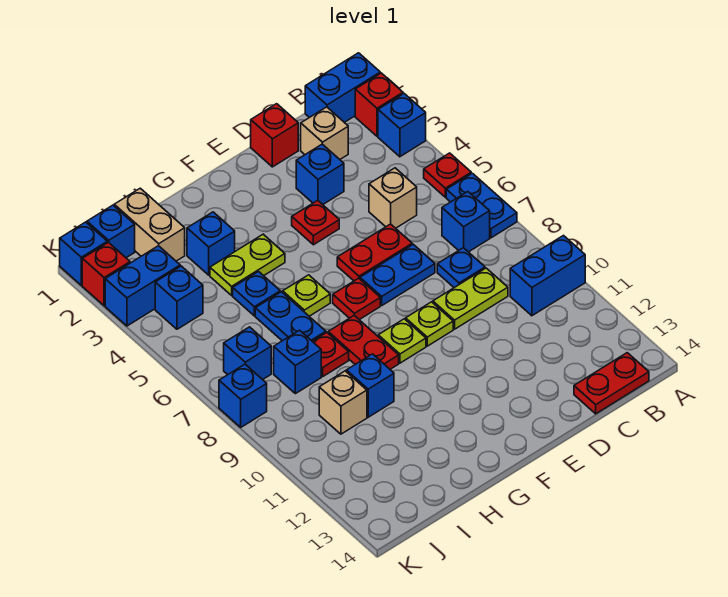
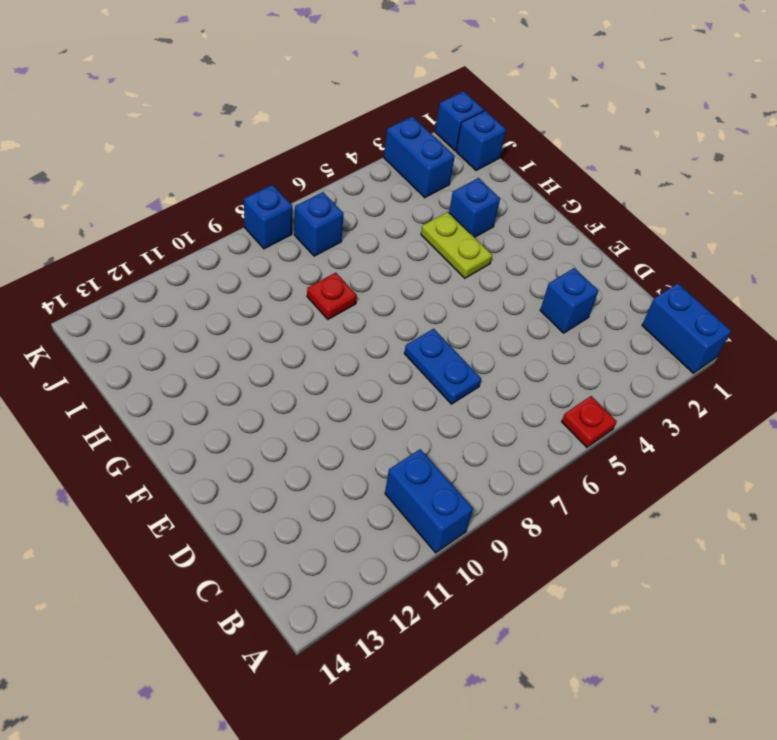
none -> red brick A2 level 1
none -> blue brick A3 level 1
none -> blue plate A6:A7 level 1
none -> blue brick B7 level 1

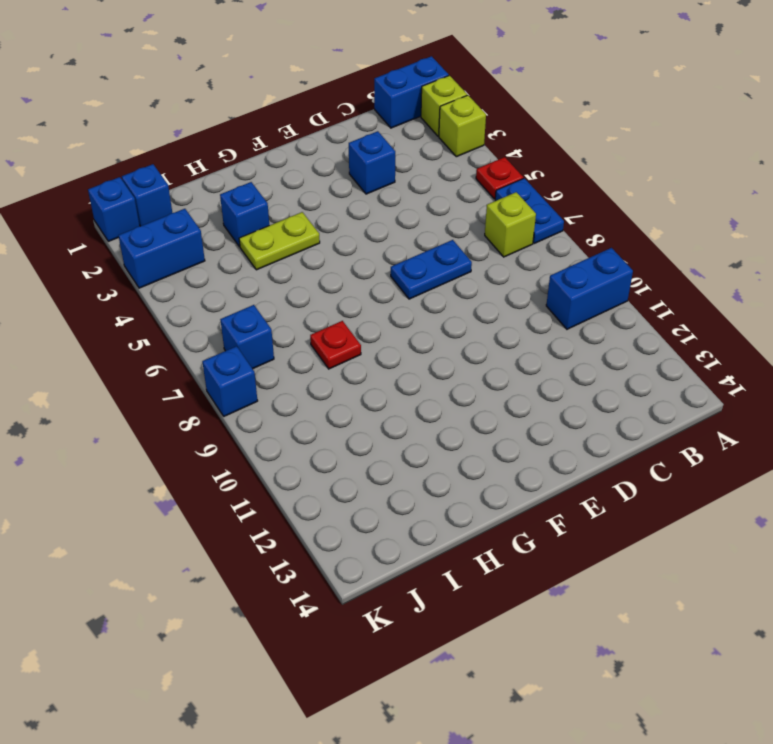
lime brick A2 level 1 -> red brick A2 level 1
lime brick A3 level 1 -> blue brick A3 level 1
lime brick B7 level 1 -> blue brick B7 level 1
none -> red plate B14:C14 level 1
none -> tan brick C2 level 1
none -> tan brick C5 level 1
none -> blue plate C8 level 1

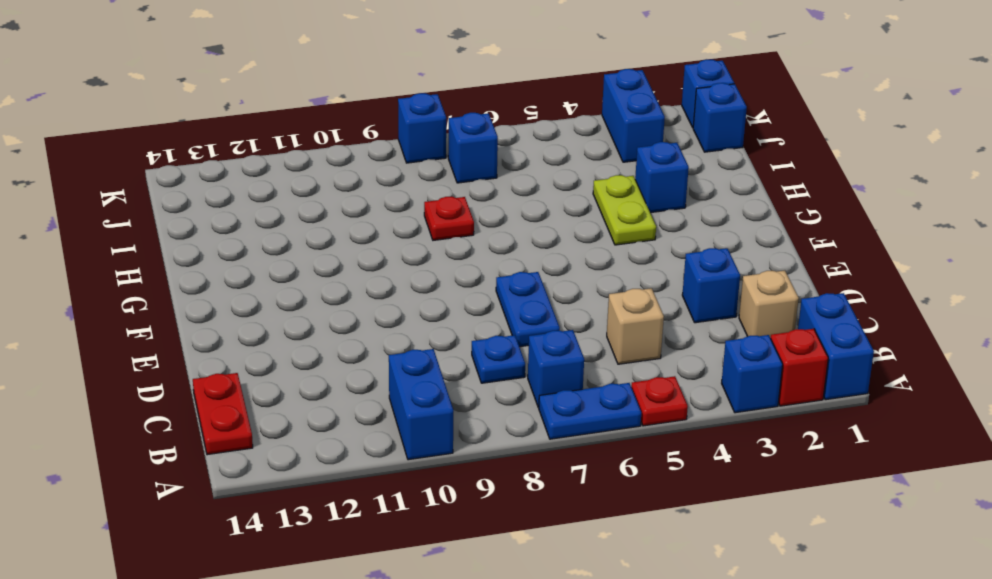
none -> lime plate C9:D9 level 1
none -> red brick D1 level 1
none -> red plate D6:E6 level 1
none -> red plate E4 level 1

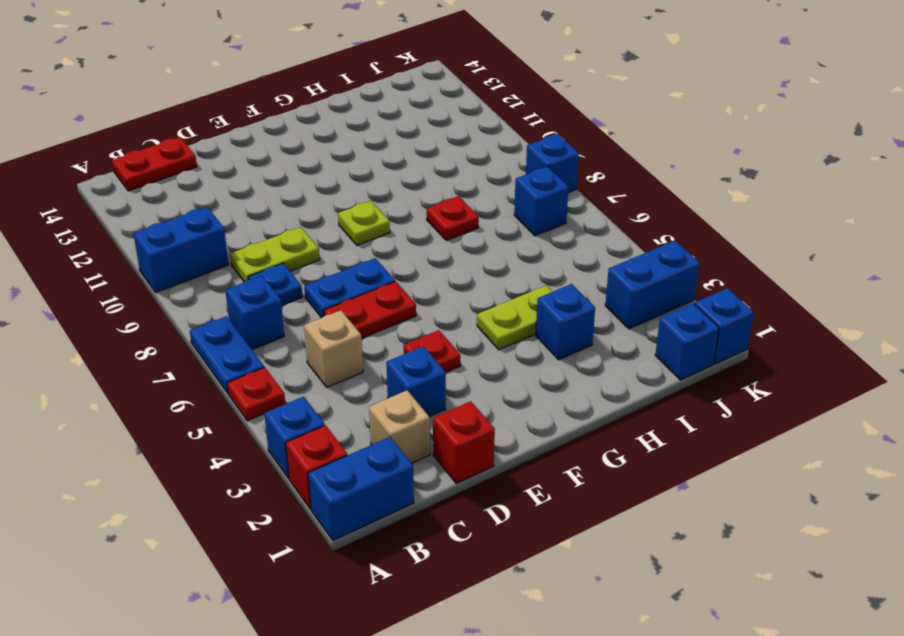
none -> lime plate E9 level 1
none -> red plate F7 level 1
none -> lime plate G6 level 1
none -> red plate G8:G9 level 1

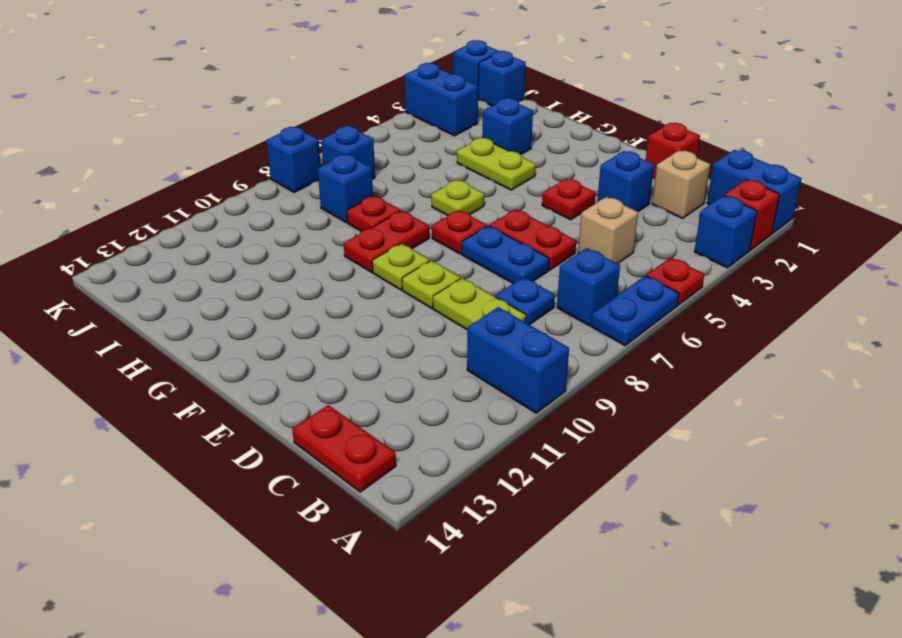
none -> blue plate H5 level 1
none -> blue plate H6:H7 level 1
none -> blue brick H10 level 1
none -> tan brick I1:I2 level 1

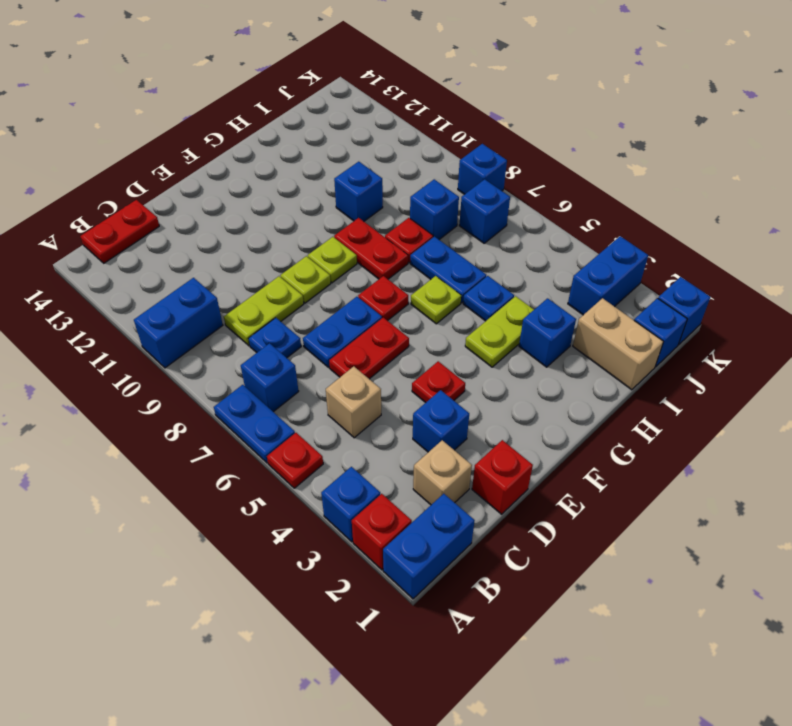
none -> tan brick I10 level 1
none -> blue brick J4 level 1
none -> red brick K2 level 1

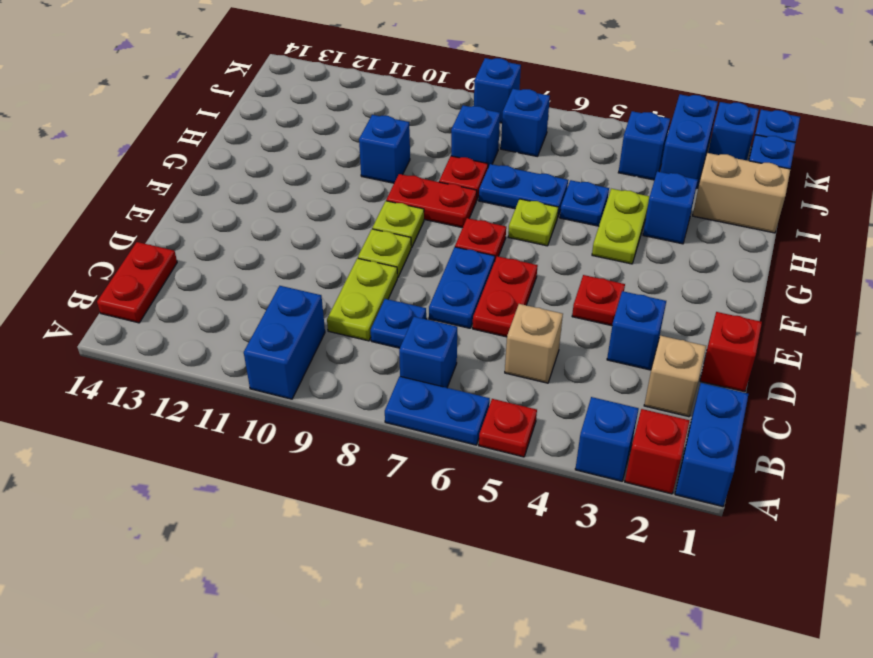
blue brick K2 level 1 -> red brick K2 level 1
none -> tan brick I10 level 1

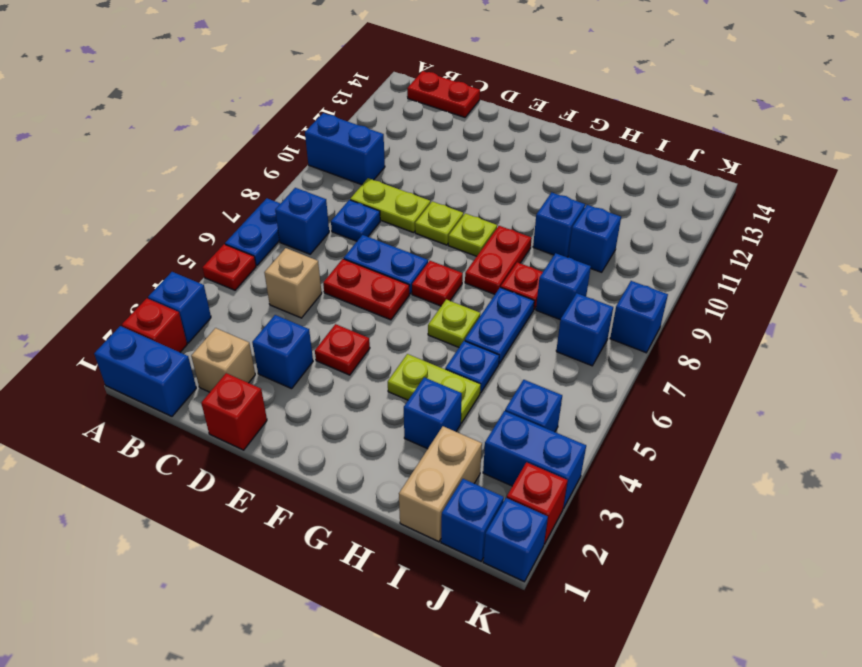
blue brick I10 level 1 -> tan brick I10 level 1

